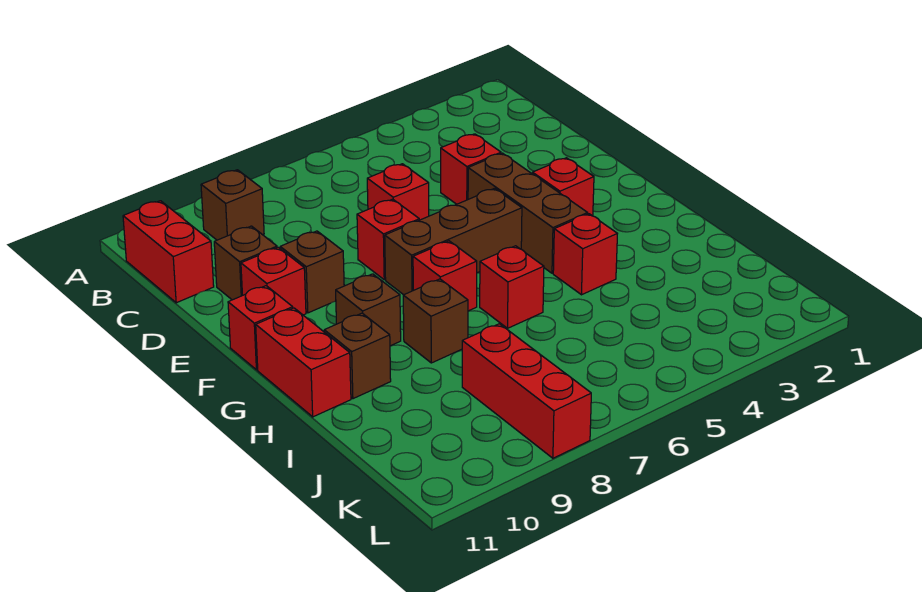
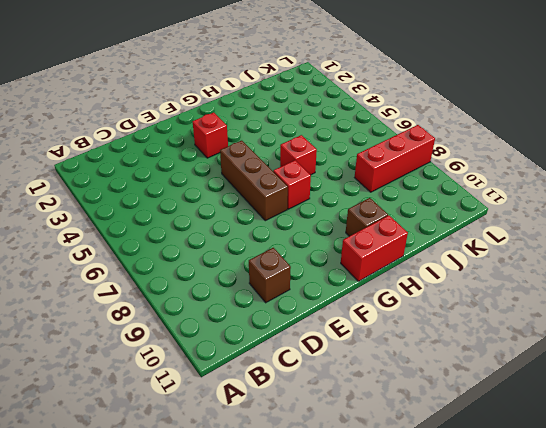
none -> brown brick B9 level 1
none -> red brick B11:C11 level 1
none -> red brick D4 level 1

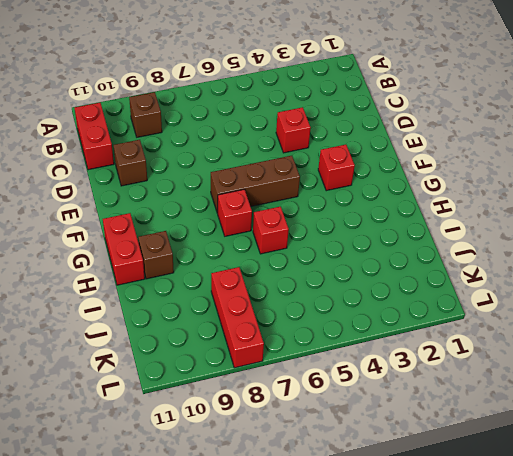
none -> red brick D6 level 1
none -> brown brick E4:G4 level 1
none -> red brick E7 level 1

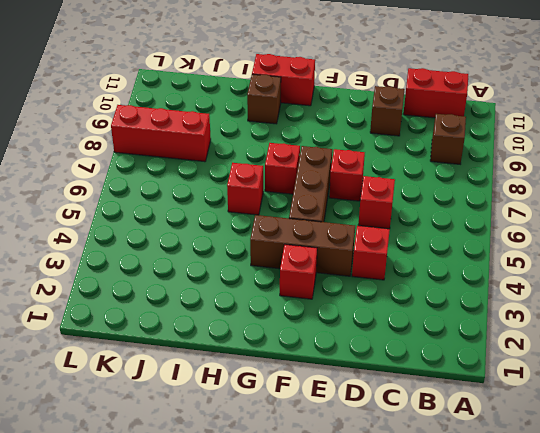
none -> brown brick E9 level 1
none -> red brick E10 level 1
none -> red brick F11 level 1

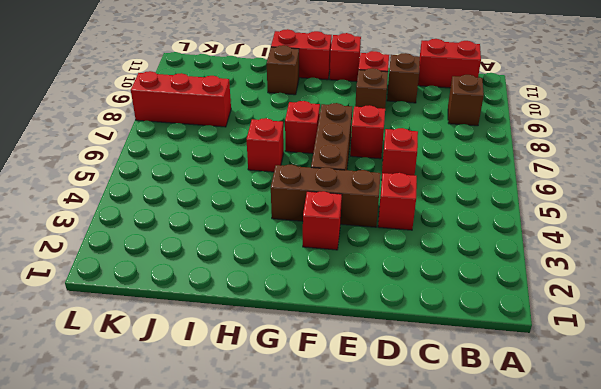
none -> brown brick G9 level 1
none -> red brick H4 level 1
none -> brown brick H8 level 1

